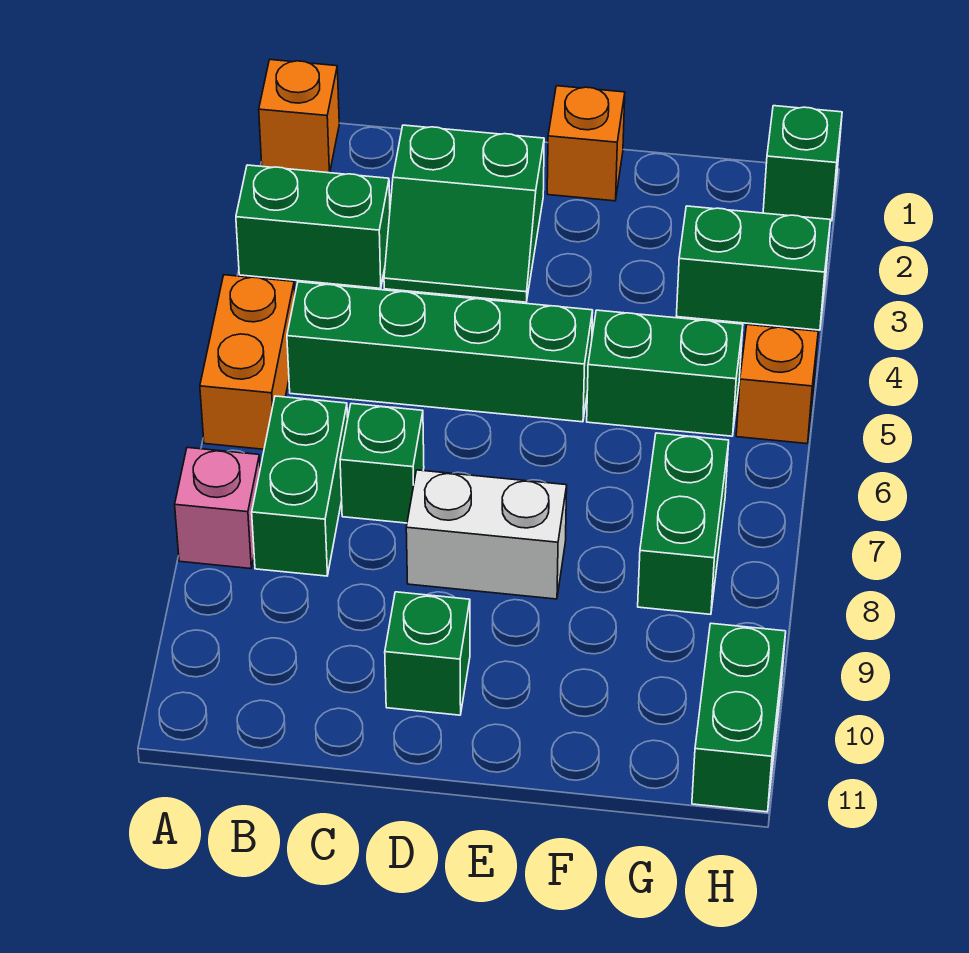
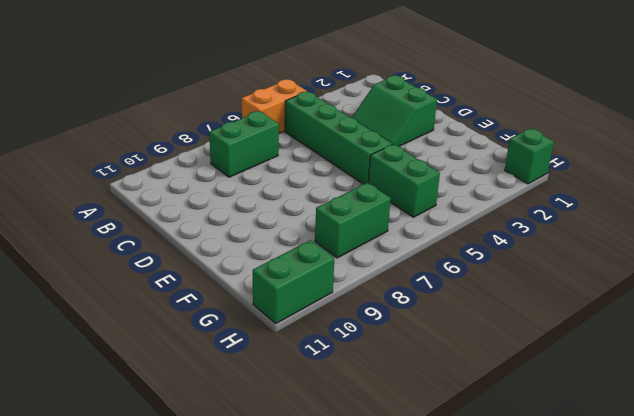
none -> orange brick A1 level 1
none -> green brick A3:B3 level 1
none -> pink brick A8 level 1

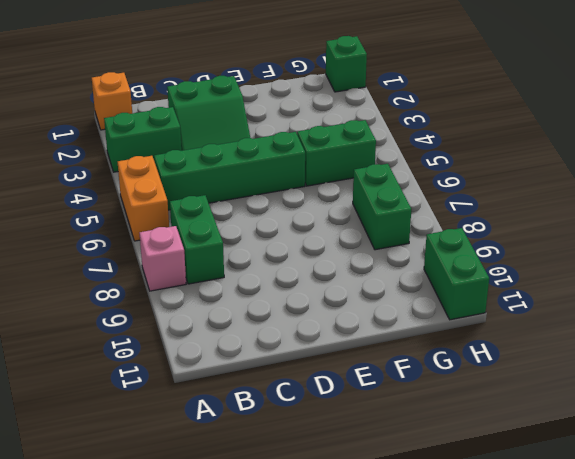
none -> green brick C7 level 1
none -> white brick D8:E8 level 1
none -> green brick D10 level 1

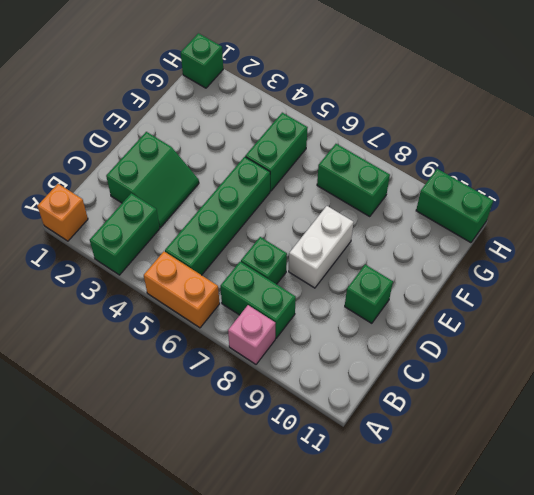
none -> orange brick E1 level 1
none -> green brick G3:H3 level 1
none -> orange brick H5 level 1

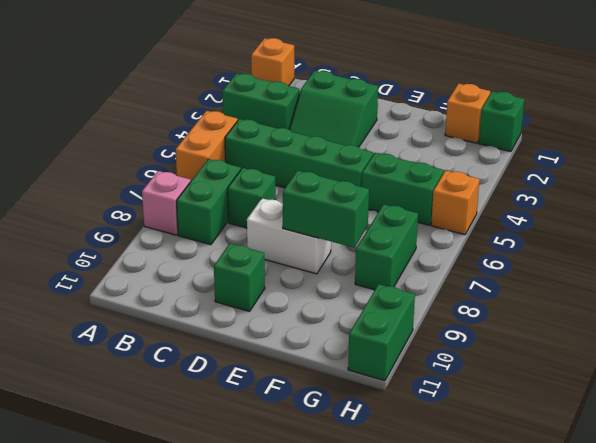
green brick E8:F8 level 2 -> green brick G3:H3 level 1
orange brick G1 level 1 -> orange brick E1 level 1

